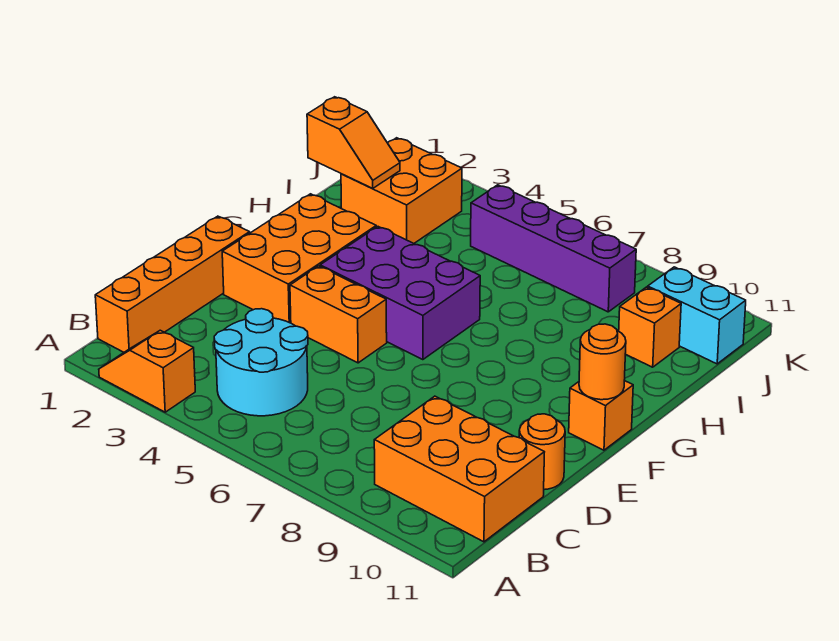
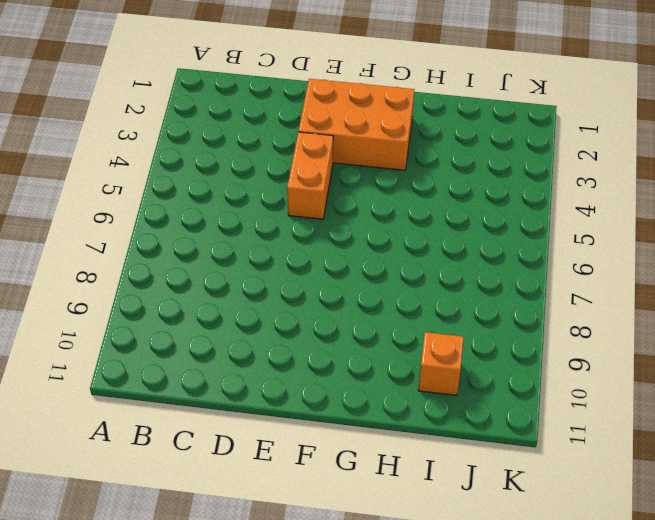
none -> orange slope A2:A3 level 1 top 3
none -> orange brick B1:E1 level 1
none -> cyan round brick B4:C5 level 1

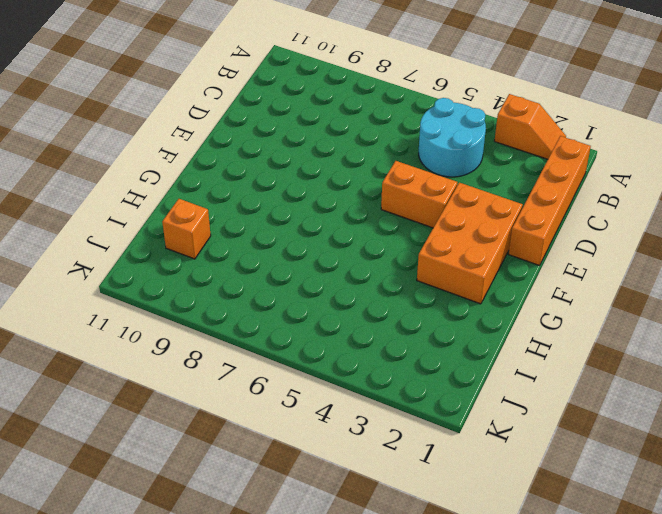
none -> orange brick B9:C11 level 1
none -> orange round brick D11 level 1
none -> purple brick F4:G6 level 1

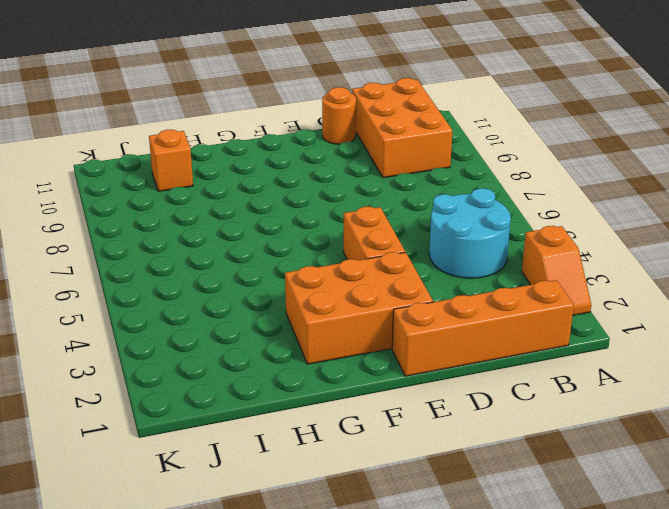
none -> purple brick F4:G6 level 1
none -> orange brick F11 level 1
none -> orange brick I2:J3 level 1

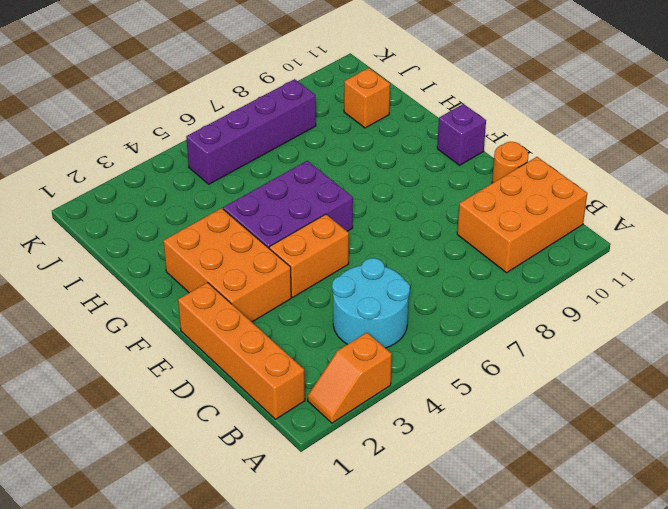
purple brick F11 level 1 -> orange brick F11 level 1
none -> orange brick I2:J3 level 1
none -> cyan brick J10:J11 level 1
none -> orange round brick F11 level 2

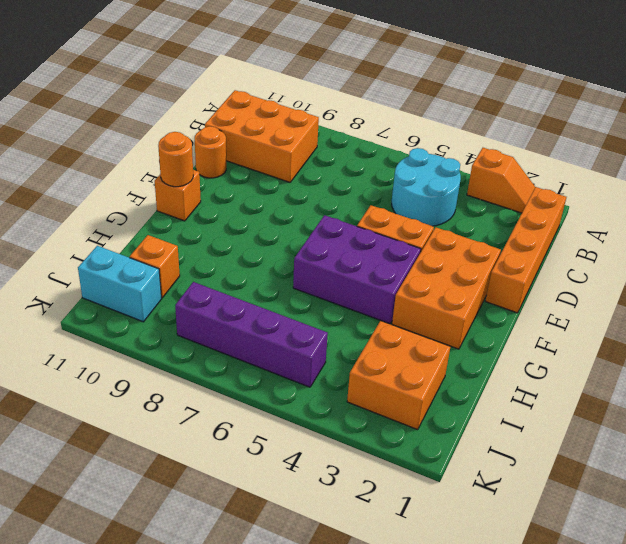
none -> orange slope I1:I2 level 2 top 1

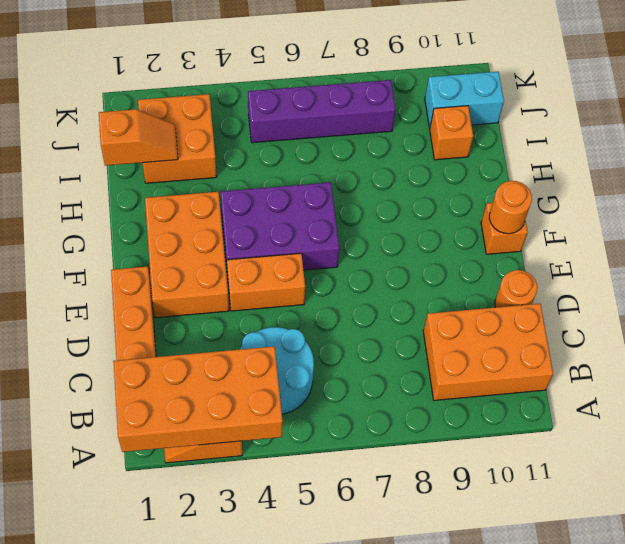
orange brick A1:B4 level 2 -> none

